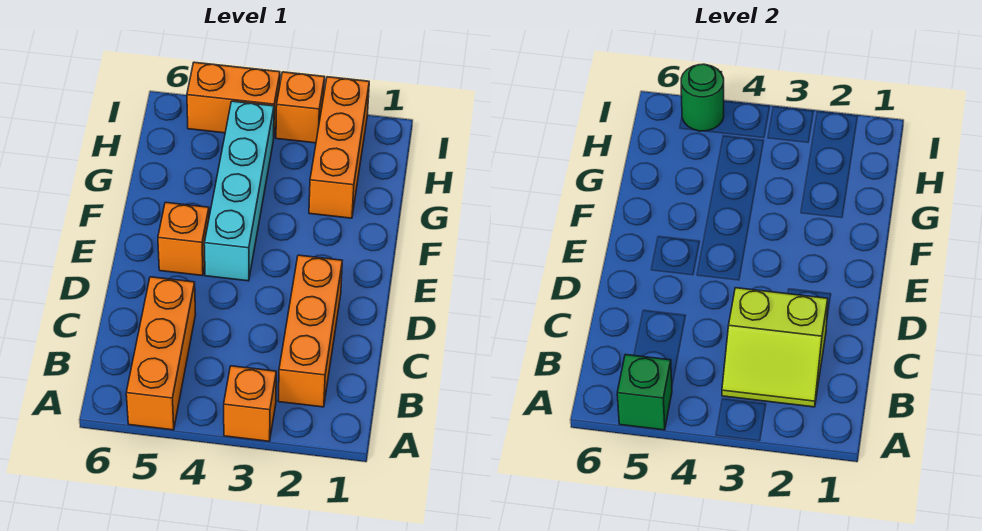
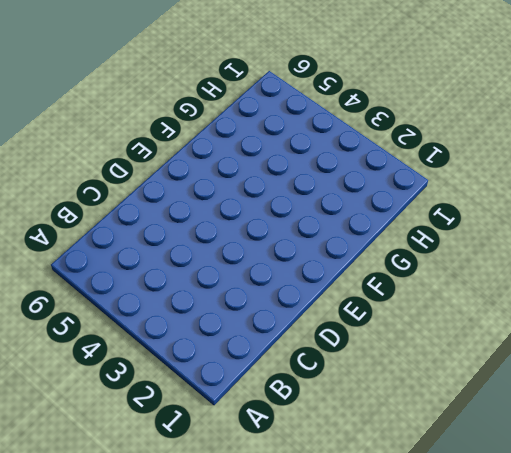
none -> orange brick A3 level 1
none -> orange brick A5:C5 level 1

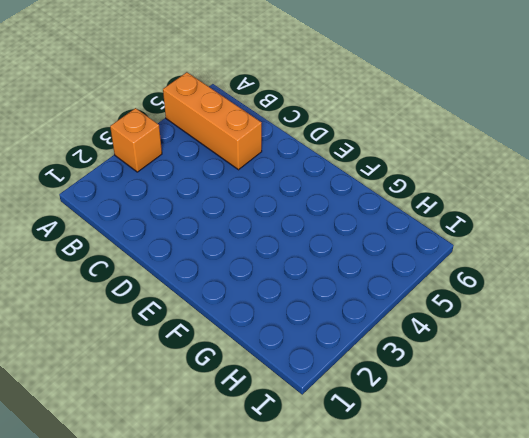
none -> orange brick B2:D2 level 1
none -> cyan brick E4:H4 level 1

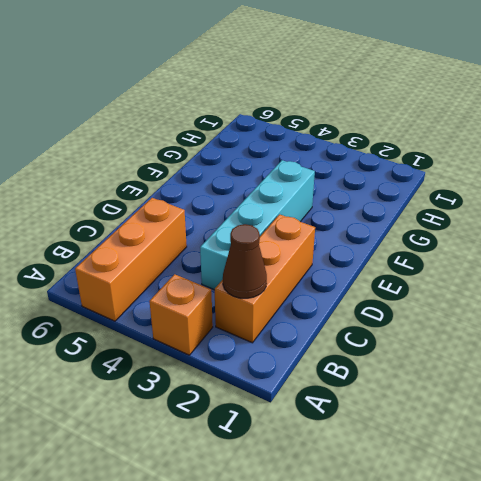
brown cone B2 level 2 -> lime slope B2:C3 level 2 top C
cyan brick C3:F3 level 1 -> cyan brick E4:H4 level 1
none -> orange brick E5 level 1
none -> orange brick G2:I2 level 1

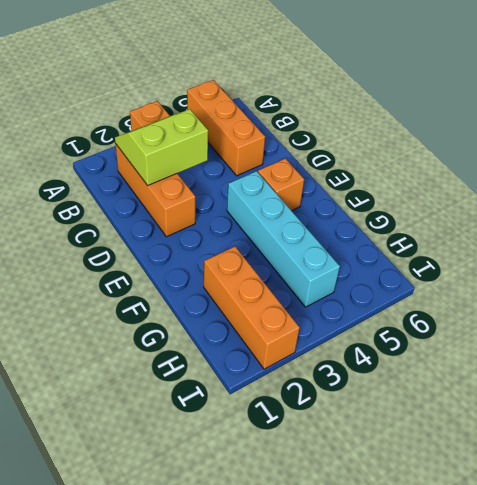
none -> orange brick I3 level 1
none -> orange brick I4:I5 level 1

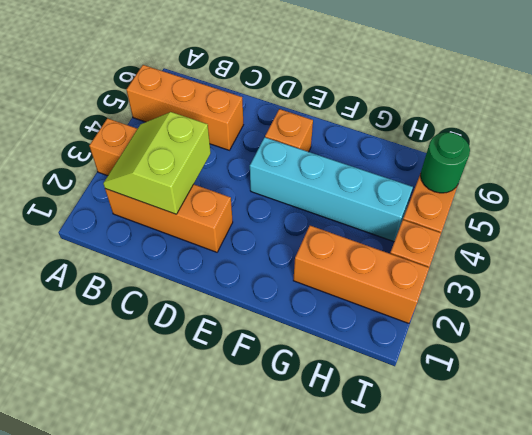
none -> green brick A5 level 2

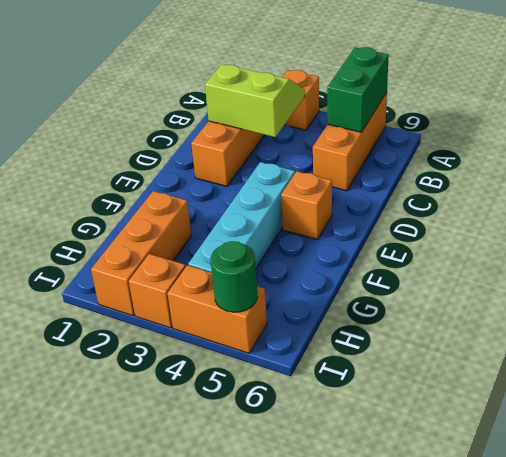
green brick A5:B5 level 2 -> green brick A5 level 2

